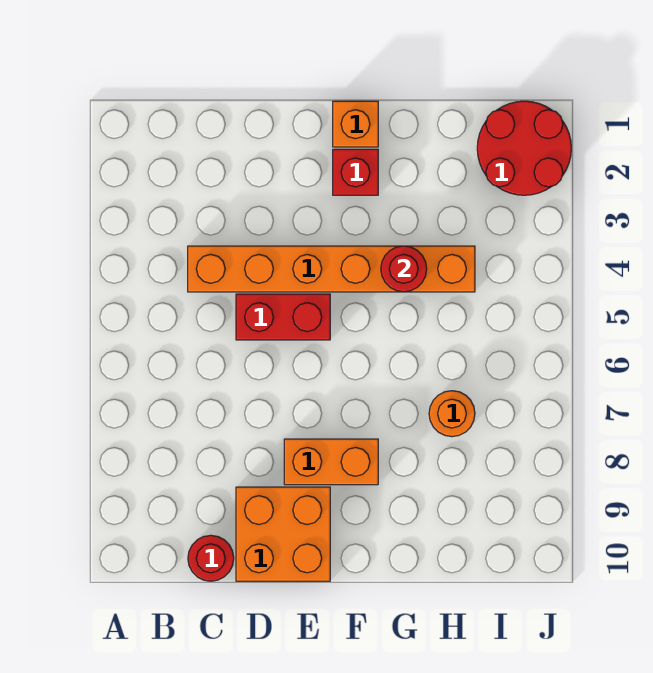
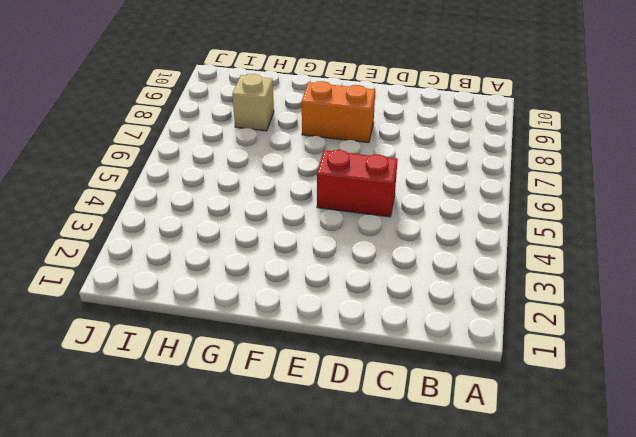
tan brick H8 level 1 -> none
none -> orange brick C4:H4 level 1
none -> red round brick C10 level 1

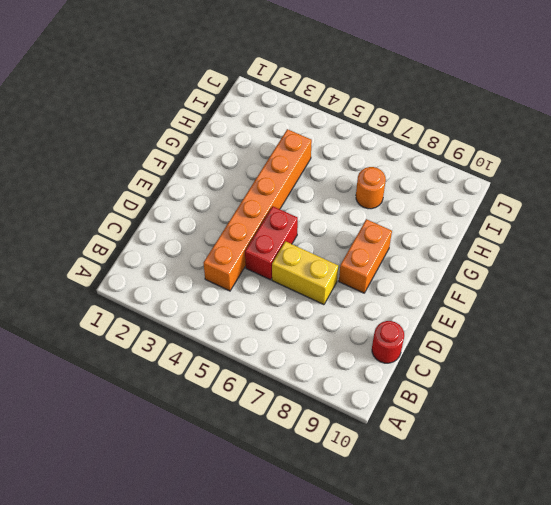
yellow brick D6:D7 level 1 -> none
none -> orange brick D9:E10 level 1
none -> orange brick F1 level 1

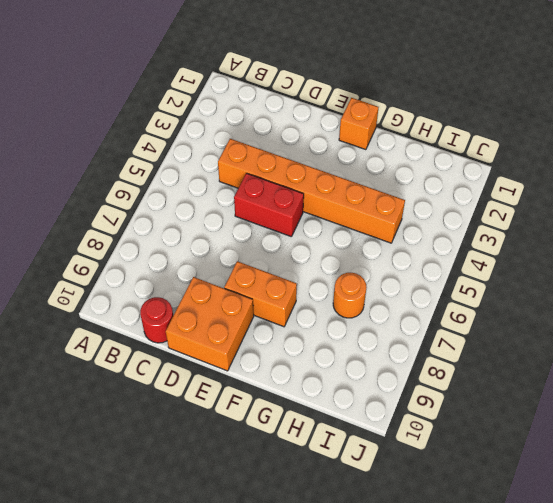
none -> red brick F2 level 1
none -> red round brick I1:J2 level 1

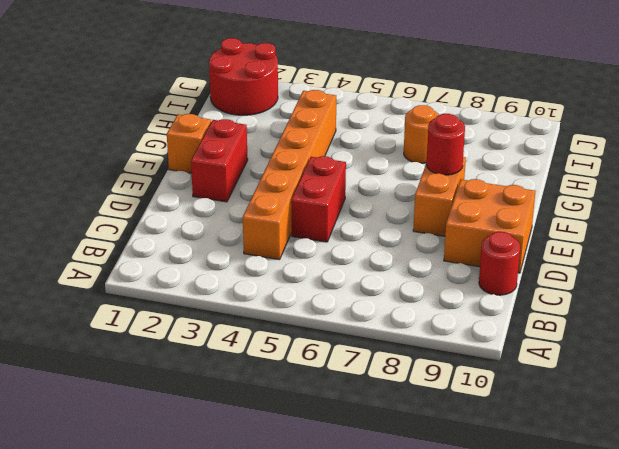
red brick E2:F2 level 1 -> red brick F2 level 1
red round brick F8 level 2 -> red round brick G4 level 2

